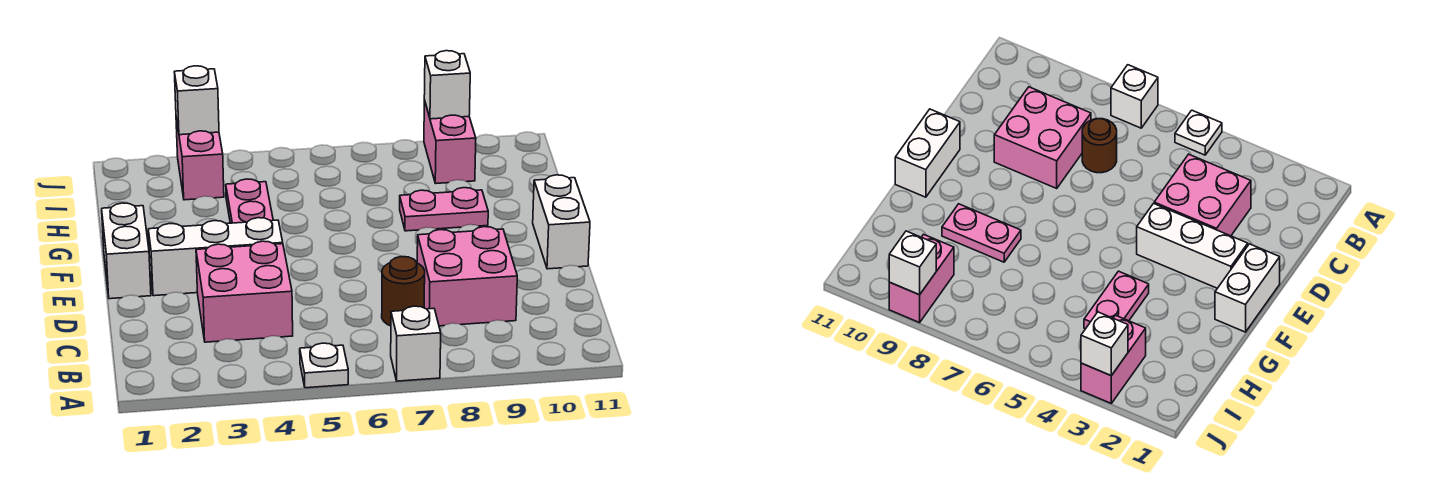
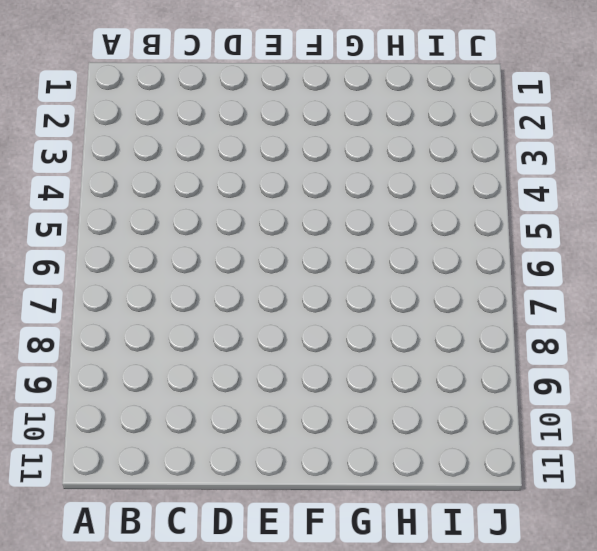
none -> white plate A5 level 1
none -> white brick A7 level 1
none -> pink brick C3:D4 level 1

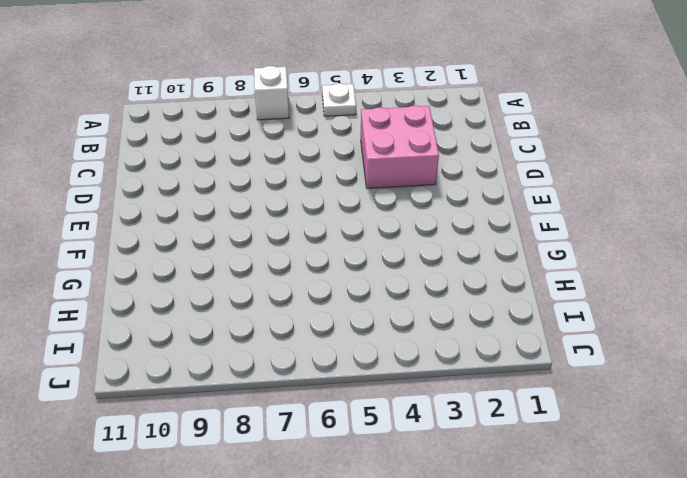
none -> brown round brick C7 level 1
none -> pink brick C8:D9 level 1
none -> white brick E1:F1 level 1

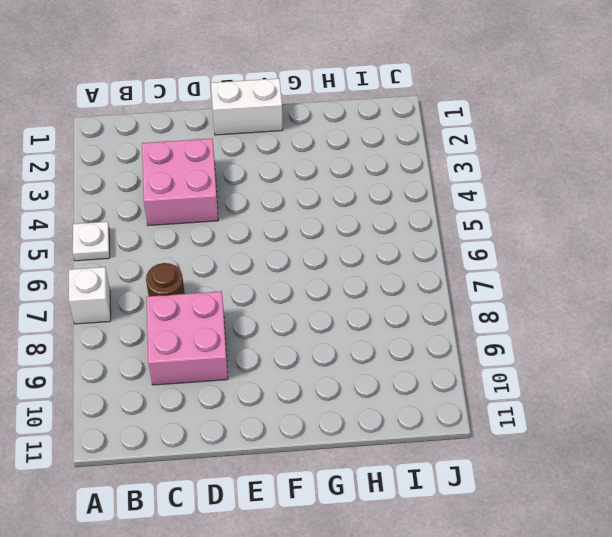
none -> white brick E2:E4 level 1
none -> white brick E11:F11 level 1
none -> pink plate G4:H4 level 1

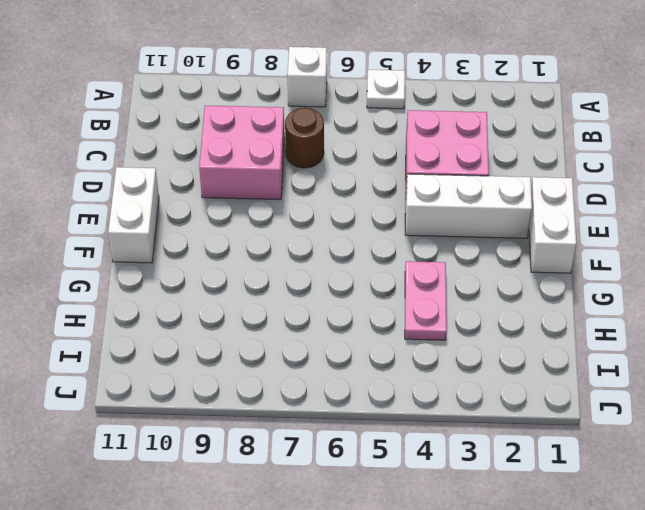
none -> pink plate G8:G9 level 1
none -> pink brick I3:J3 level 1
none -> pink brick I9:J9 level 1

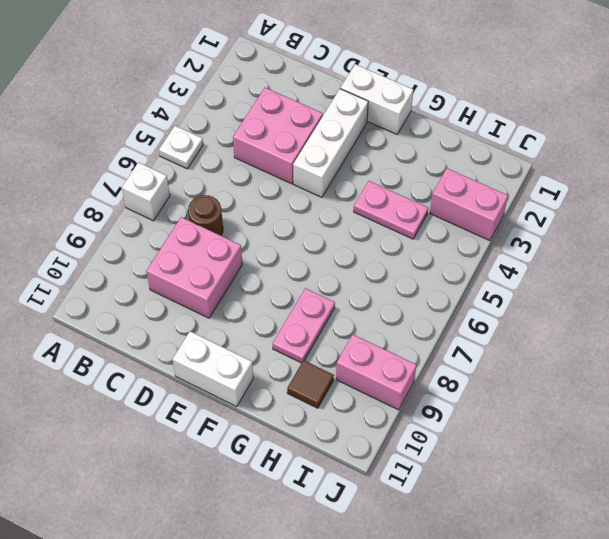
brown tile H10 level 1 -> none
none -> white brick J3 level 2
none -> white brick J9 level 2

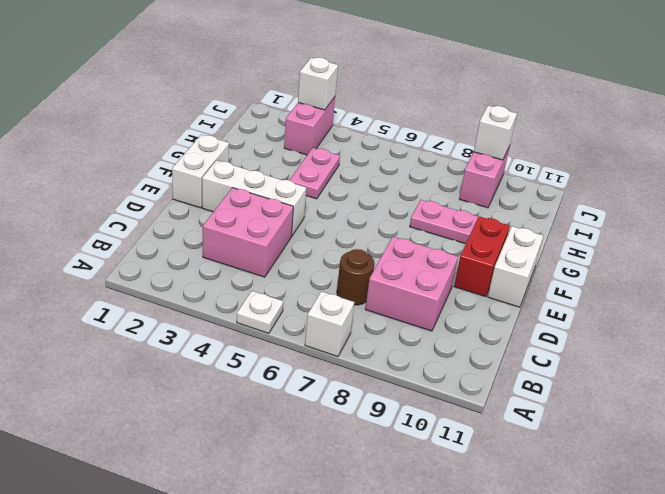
red brick E10:F10 level 1 -> none

